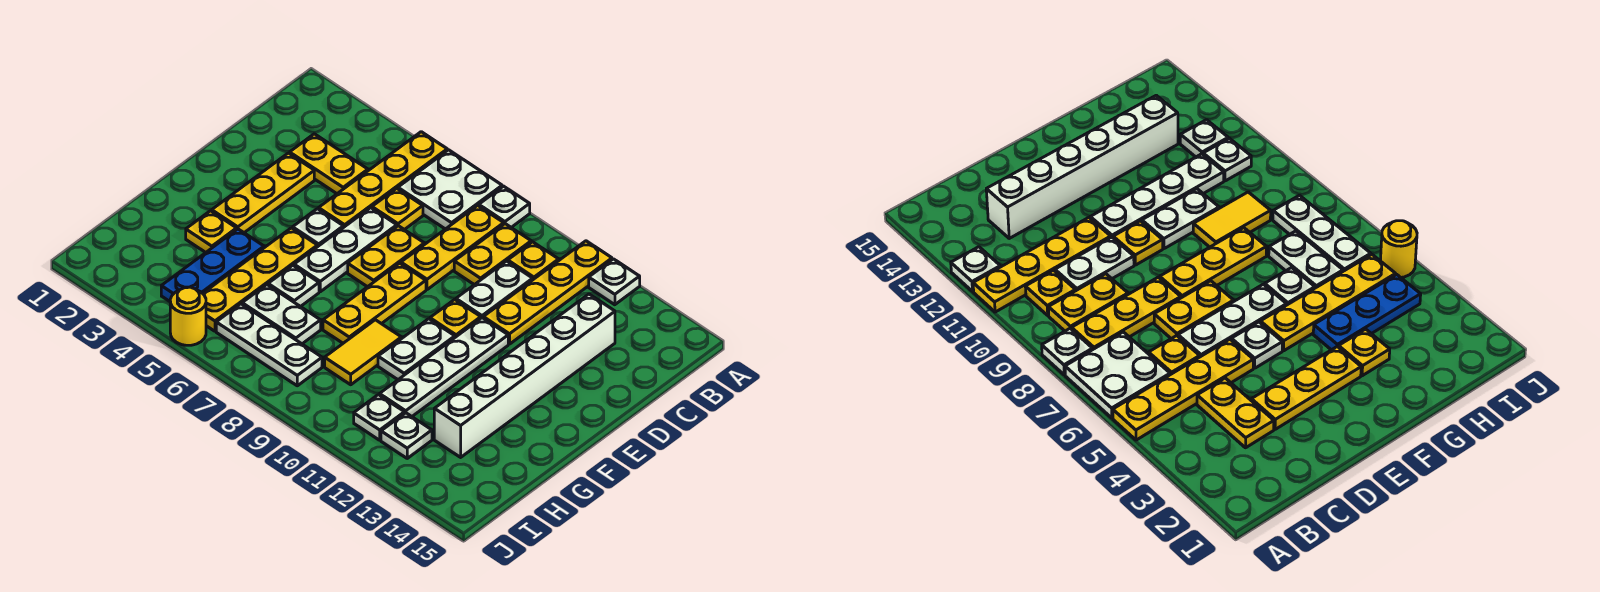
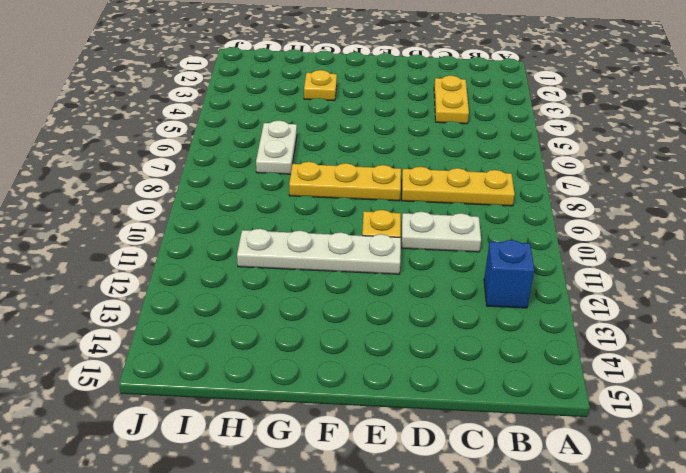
blue brick B12 level 1 -> none
none -> yellow plate A5:D5 level 1
none -> white plate A6:B7 level 1
none -> white plate A8 level 1
none -> yellow plate A11:D11 level 1

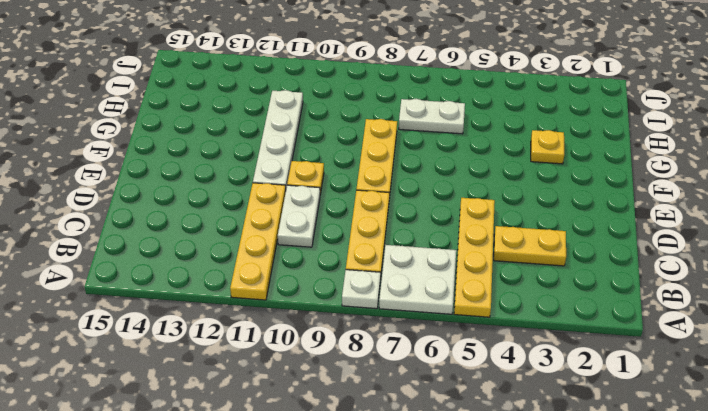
none -> white plate A12 level 1
none -> yellow plate B9:C9 level 1
none -> yellow plate B10 level 1
none -> yellow plate C6 level 1

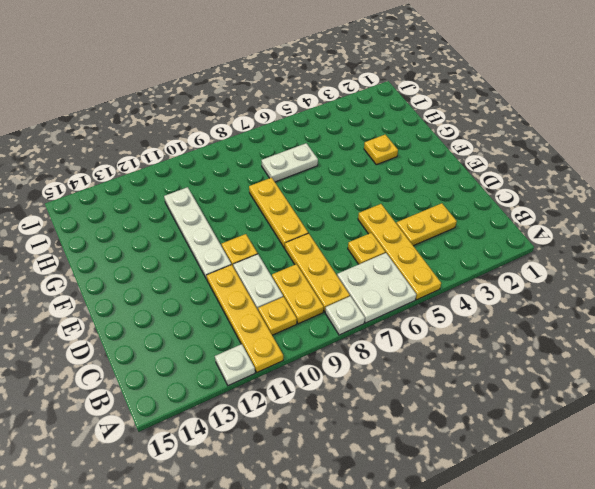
none -> white brick C13:H13 level 1
none -> yellow plate D3:F3 level 1
none -> white plate D6:F6 level 1
none -> yellow plate D7:E7 level 1

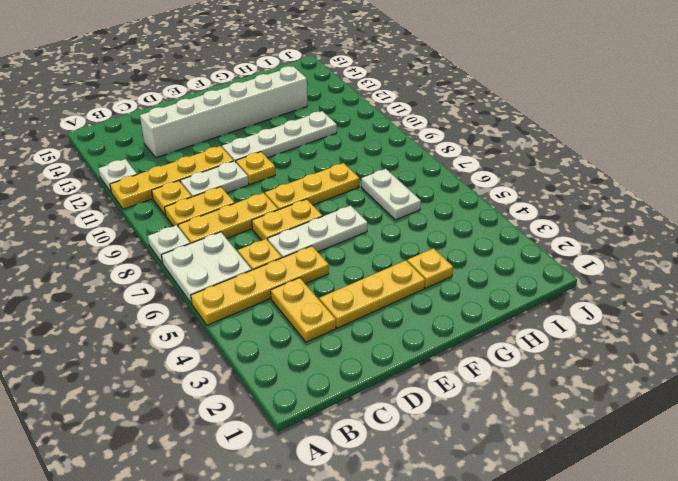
none -> white plate E5 level 1
none -> yellow plate F5:I5 level 1
none -> white plate F10:G10 level 1
none -> blue plate G4:I4 level 1

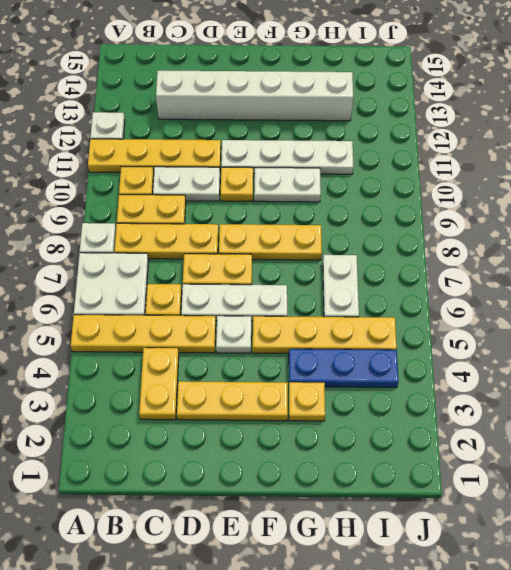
none -> white plate G6 level 1
none -> yellow tile G9:H9 level 1
none -> white plate I6:I8 level 1
none -> white plate I11 level 1

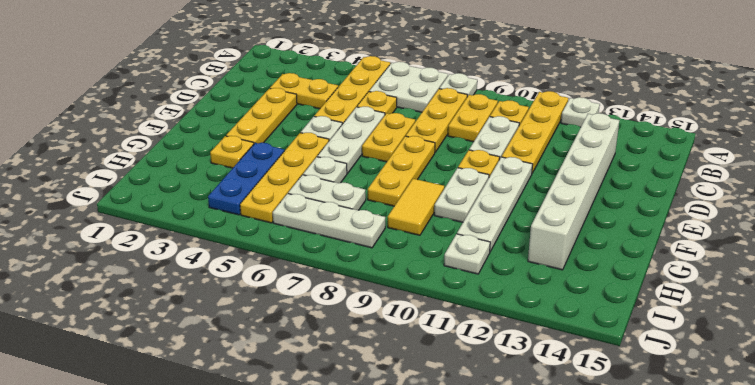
none -> white plate I12 level 1
none -> yellow round brick J5 level 1

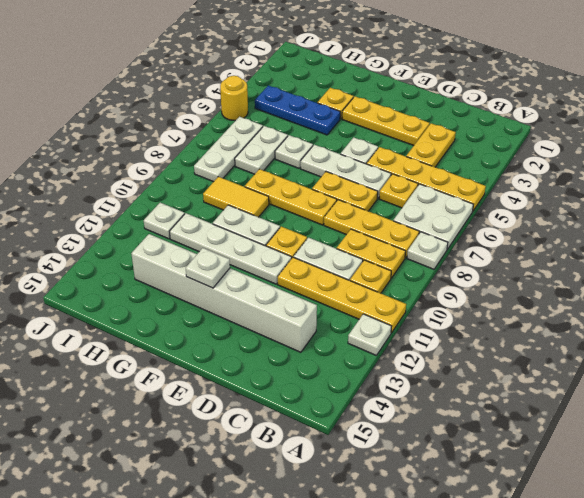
white plate F13 level 2 -> white plate I12 level 1
none -> yellow plate F5:I5 level 1

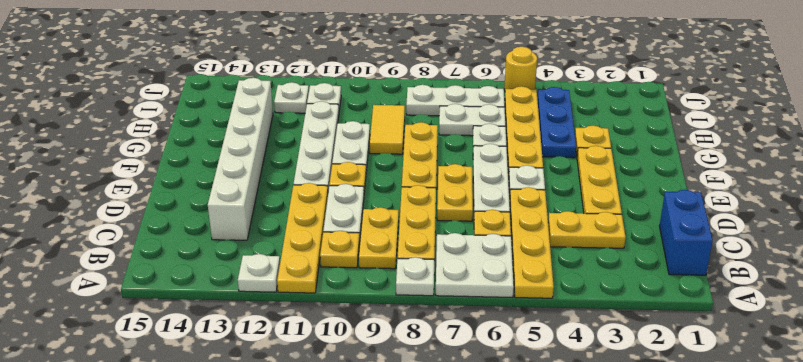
blue brick B1:C1 level 1 -> none

